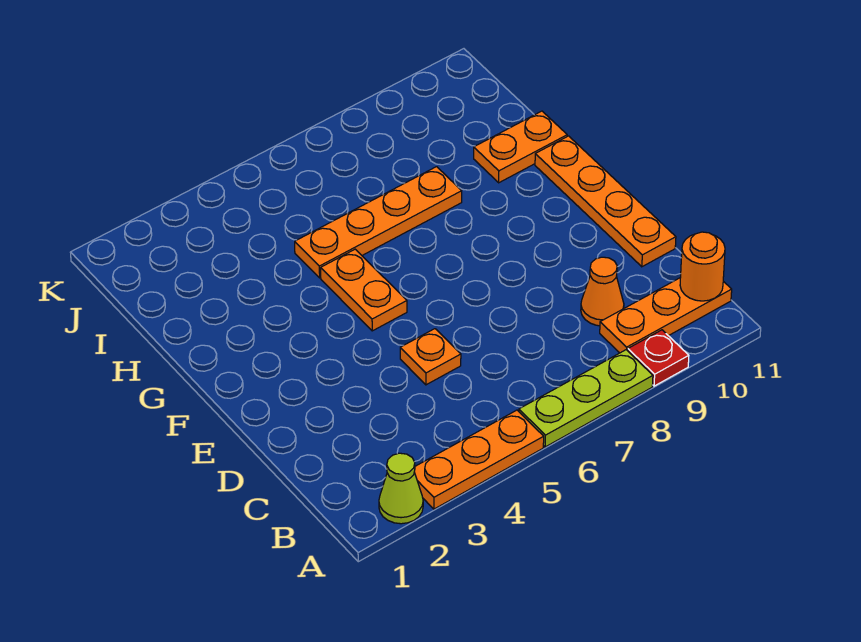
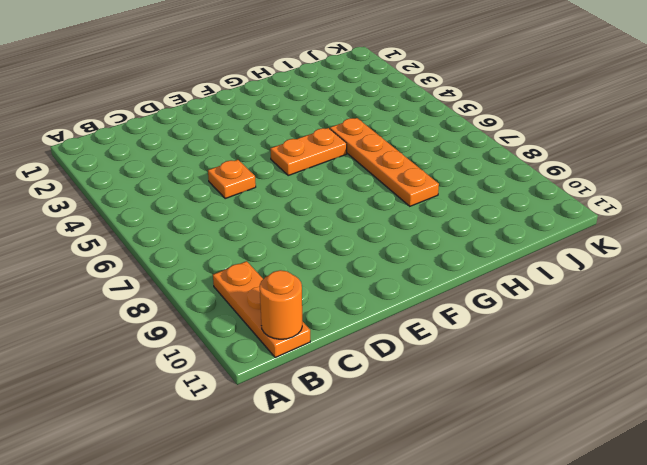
none -> lime cone A2 level 1
none -> orange plate A3:A5 level 1
none -> lime plate A6:A8 level 1

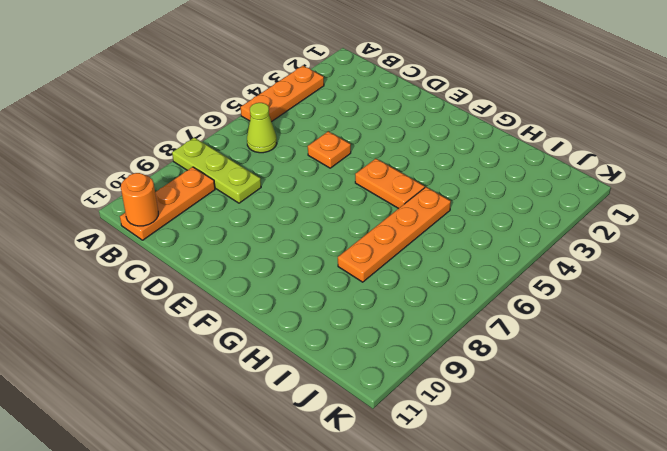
lime plate A8:C8 level 1 -> lime plate A6:A8 level 1
lime cone B6 level 1 -> lime cone A2 level 1
none -> red plate A9 level 1
none -> orange cone C9 level 1
none -> orange plate D11:G11 level 1

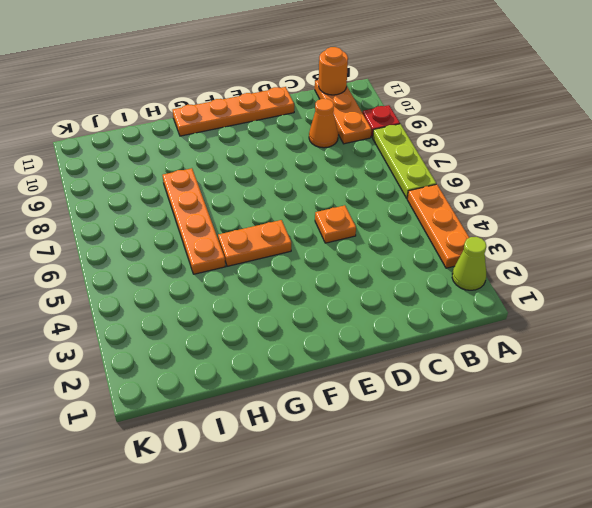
none -> orange plate H10:H11 level 1

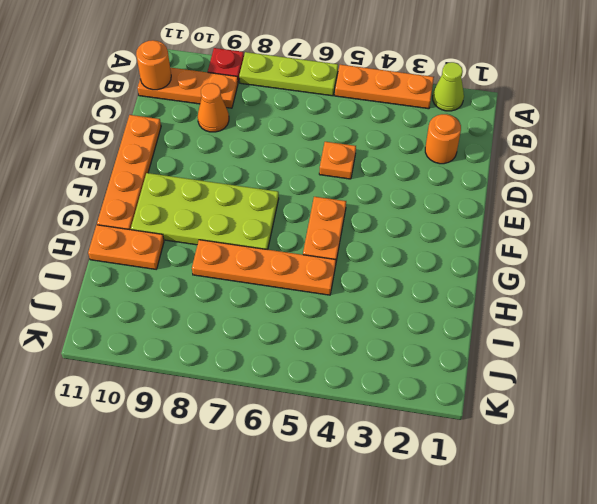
orange round brick C2 level 1 -> none
lime plate F7:G10 level 1 -> none

